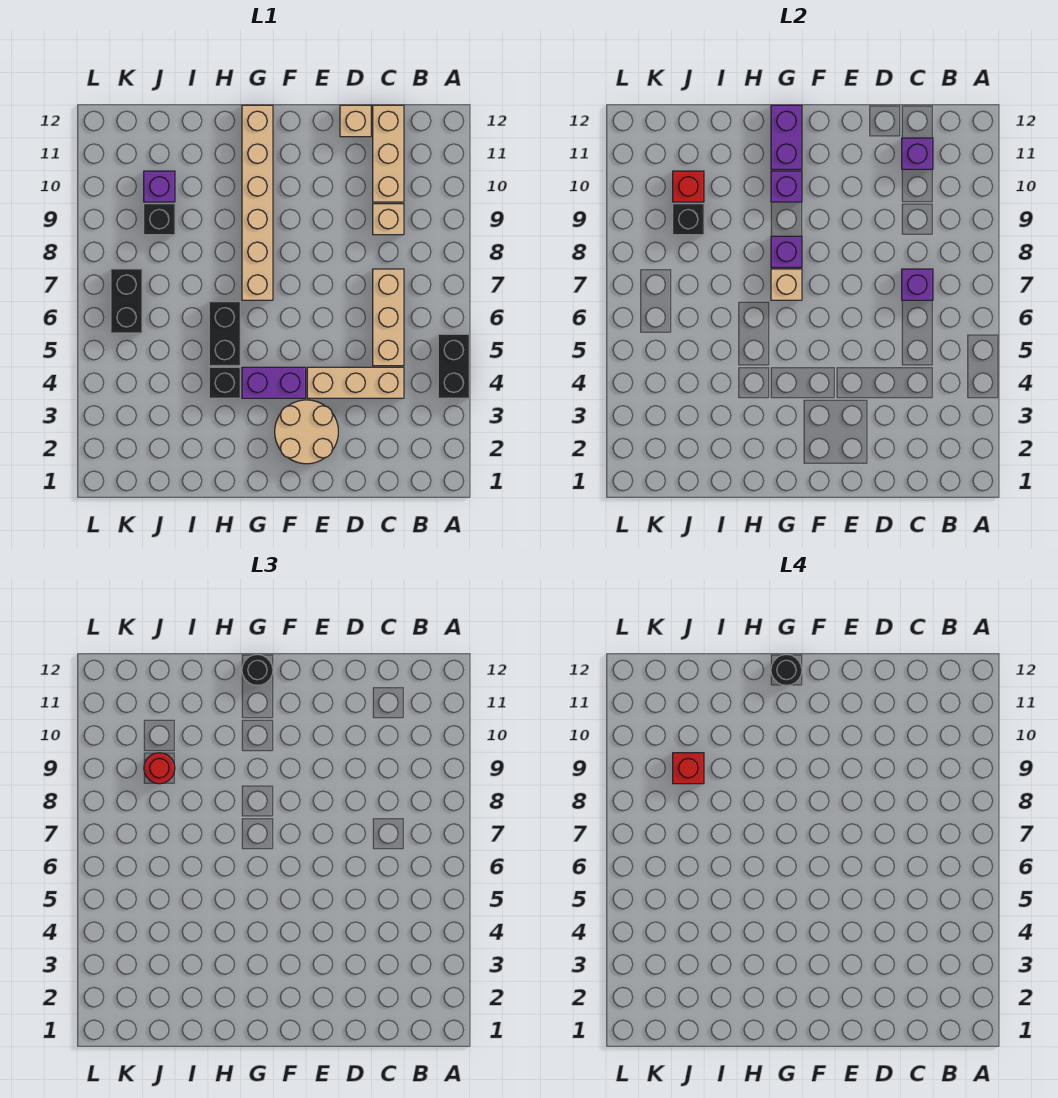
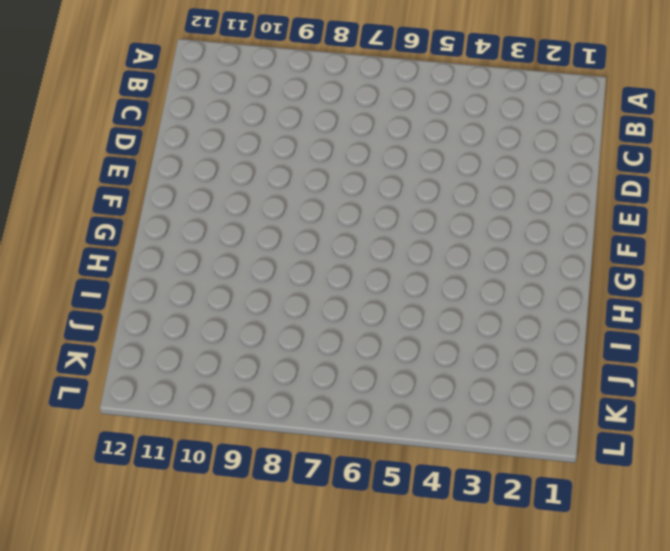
none -> black brick A4:A5 level 1
none -> tan brick C4:E4 level 1
none -> tan brick C5:C7 level 1

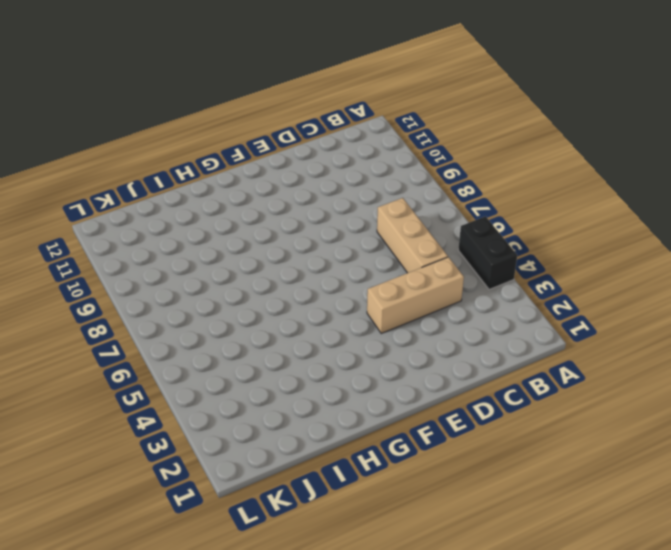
none -> tan brick C9 level 1
none -> tan brick C10:C12 level 1
none -> tan brick D12 level 1

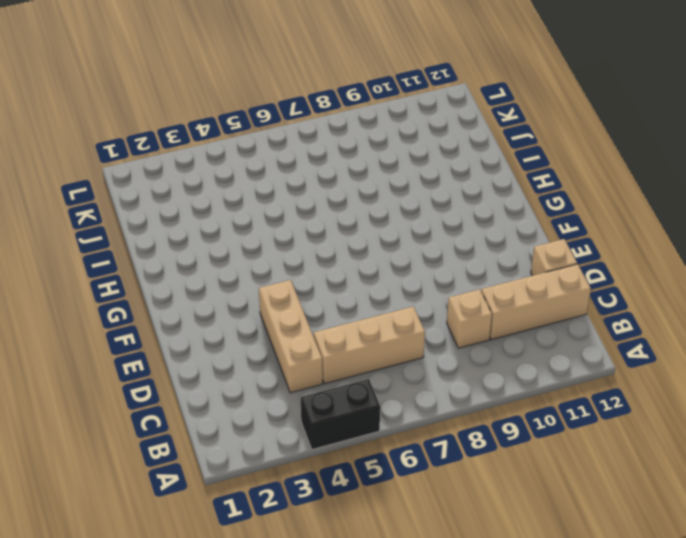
none -> tan round brick E2:F3 level 1
none -> purple brick F4:G4 level 1
none -> tan brick G7:G12 level 1

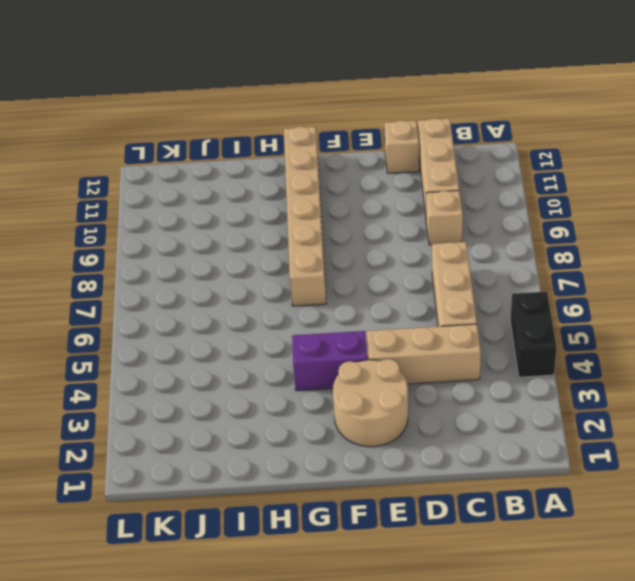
none -> black brick H4 level 1
none -> black brick H5:H6 level 1
none -> black brick J9 level 1

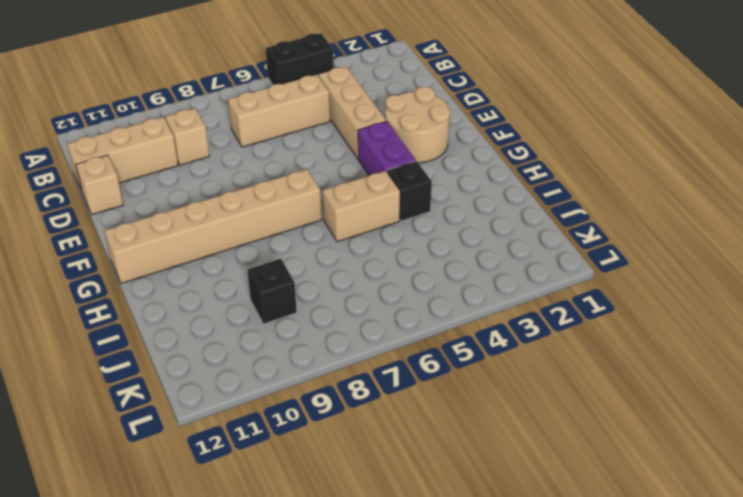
tan brick H5:H6 level 1 -> black brick H5:H6 level 1
none -> purple brick J10 level 1
none -> black brick K6:K7 level 1
none -> purple brick C7 level 2

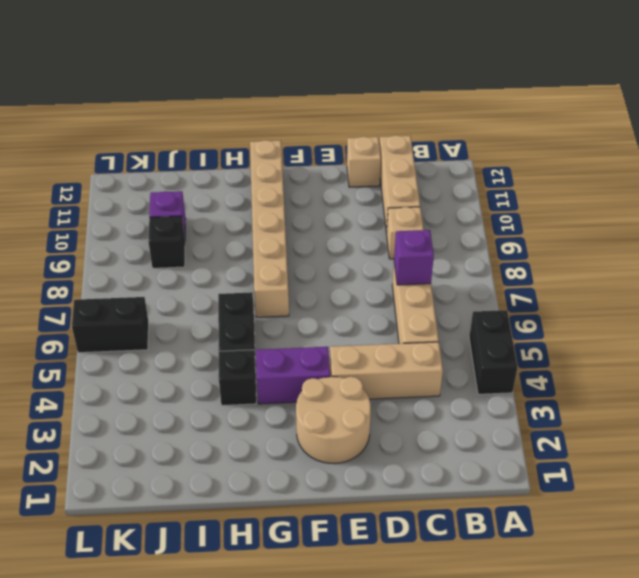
black brick K6:L6 level 1 -> black brick K6:K7 level 1
none -> purple brick C11 level 2
none -> tan brick G7 level 2
none -> purple brick G8 level 2

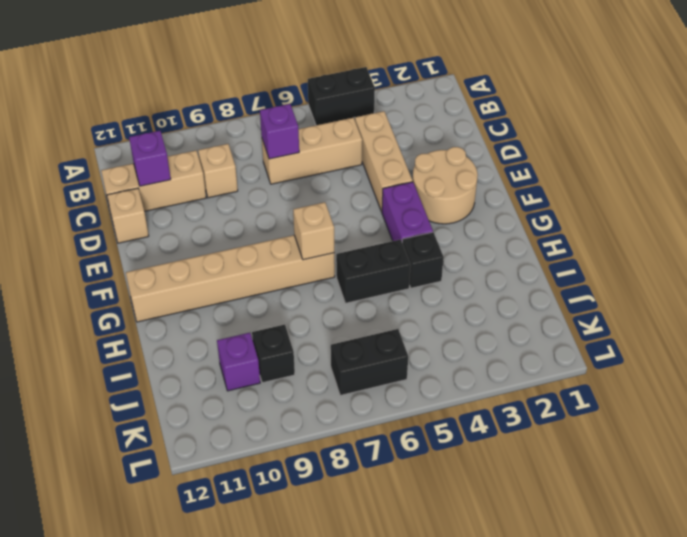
none -> purple brick G8 level 2
none -> purple brick G10 level 2
none -> purple brick G11:G12 level 2

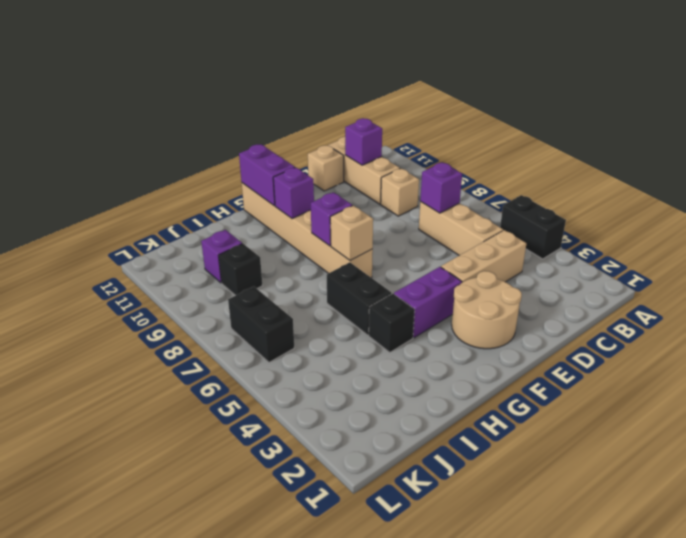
none -> black brick J9 level 2
none -> red brick J10 level 2
none -> black round brick G12 level 3

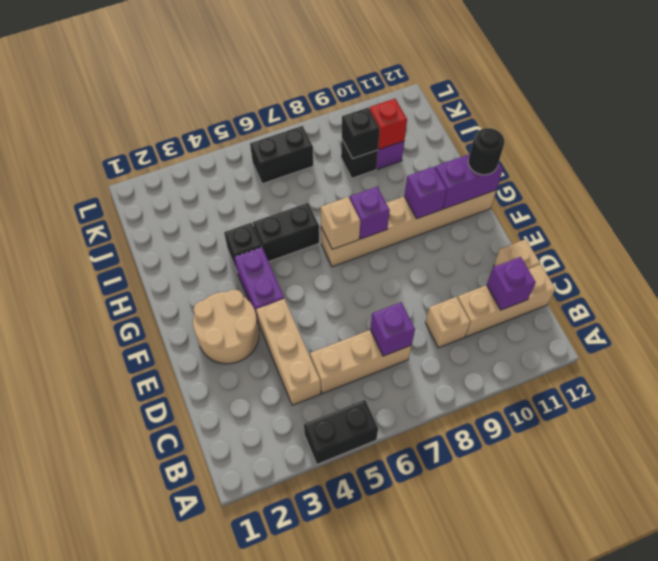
none -> red round brick J9 level 3
none -> black round brick G12 level 4
none -> red brick J9 level 4

